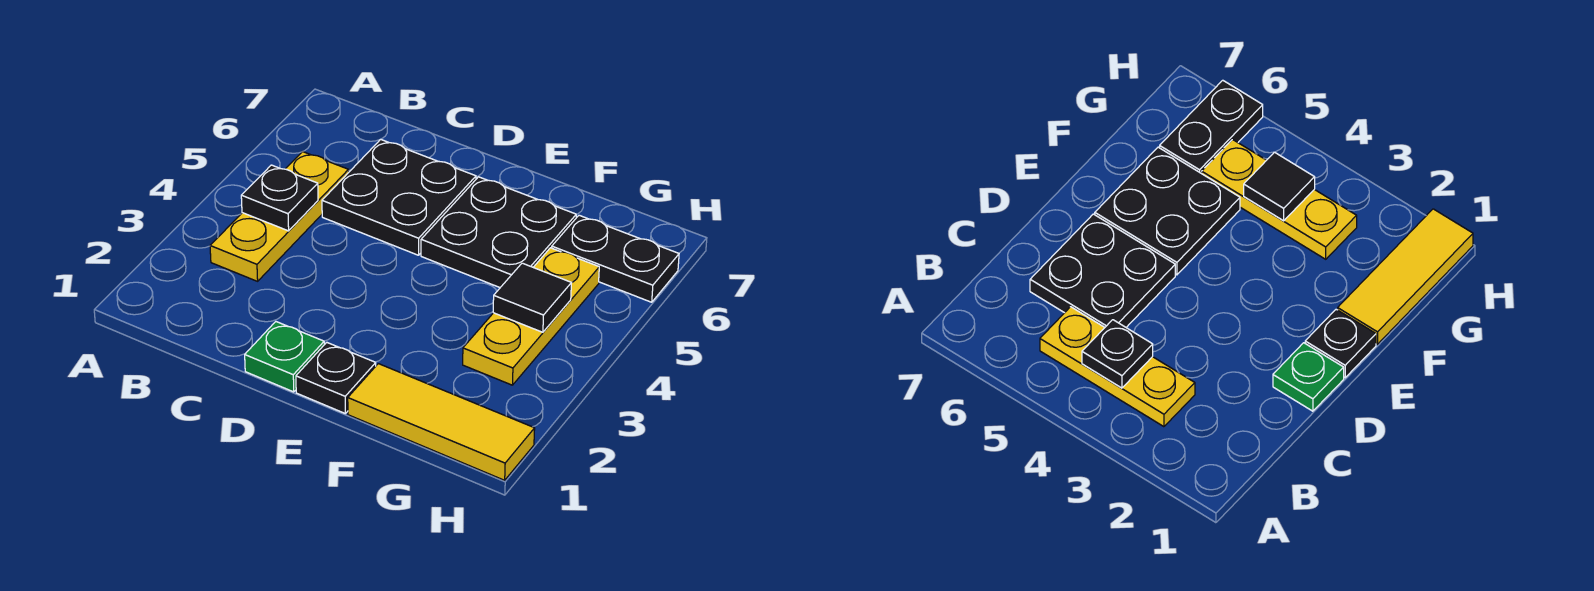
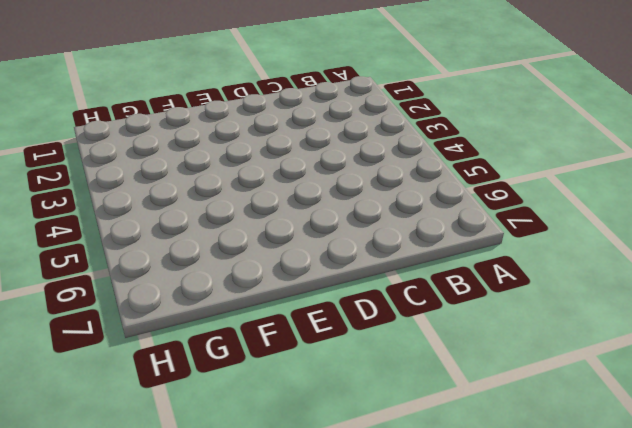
none -> yellow plate B3:B5 level 1
none -> black plate C5:D6 level 1

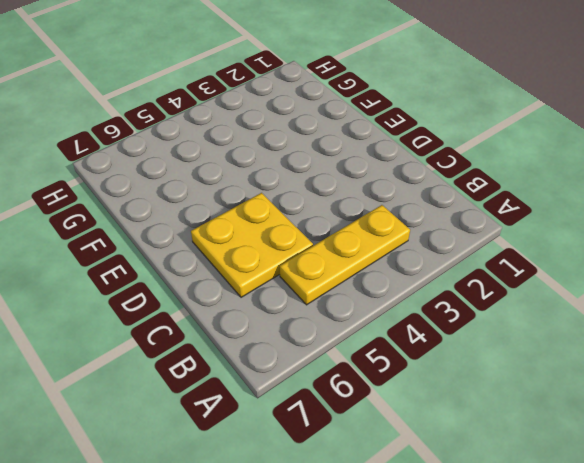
yellow plate C5:D6 level 1 -> black plate C5:D6 level 1
none -> green plate D1 level 1
none -> black plate E1 level 1

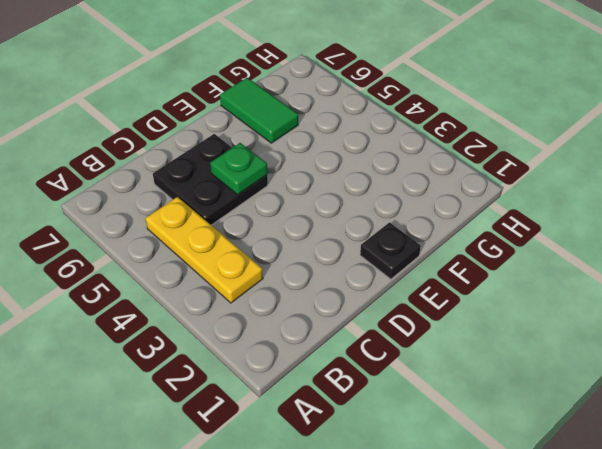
green plate D5 level 2 -> green plate D1 level 1
green tile F6:F7 level 1 -> black plate E5:F6 level 1
none -> yellow tile F1:H1 level 1
none -> yellow plate G3:G5 level 1

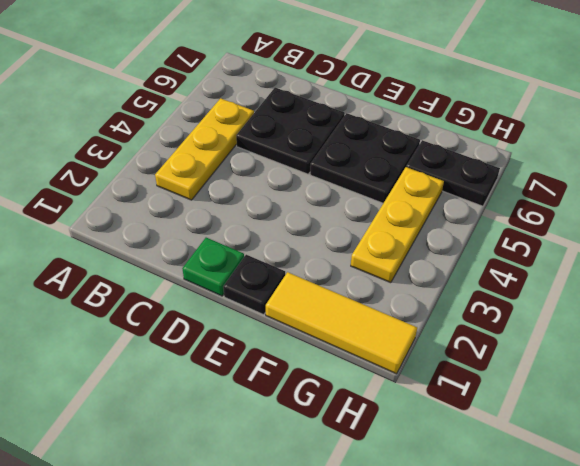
none -> black plate B4 level 2
none -> black tile G4 level 2

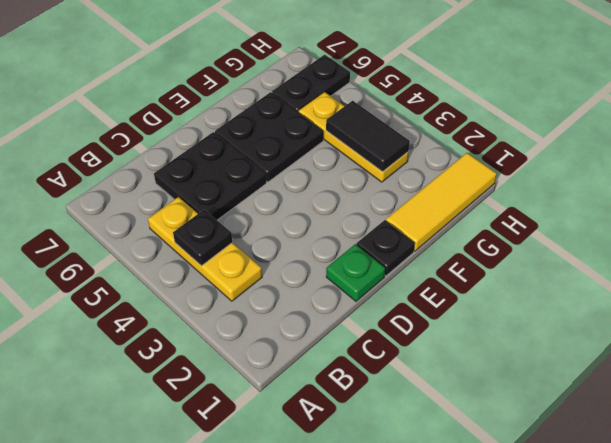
black tile G3:G4 level 2 -> black tile G4 level 2

